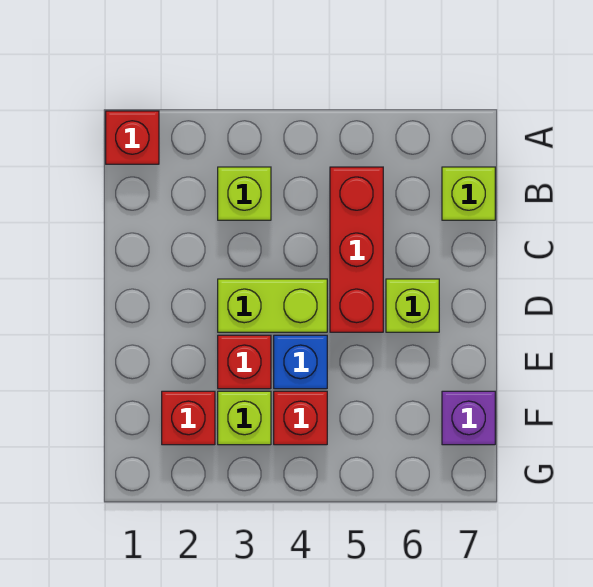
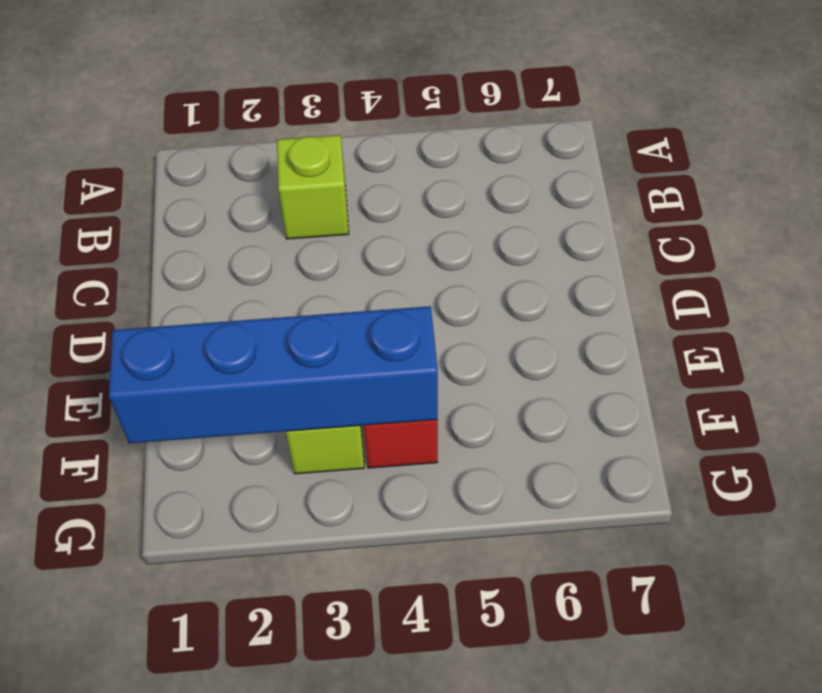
blue brick F1:F4 level 2 -> none
none -> red brick A1 level 1
none -> red brick B5:D5 level 1
none -> lime brick B7 level 1

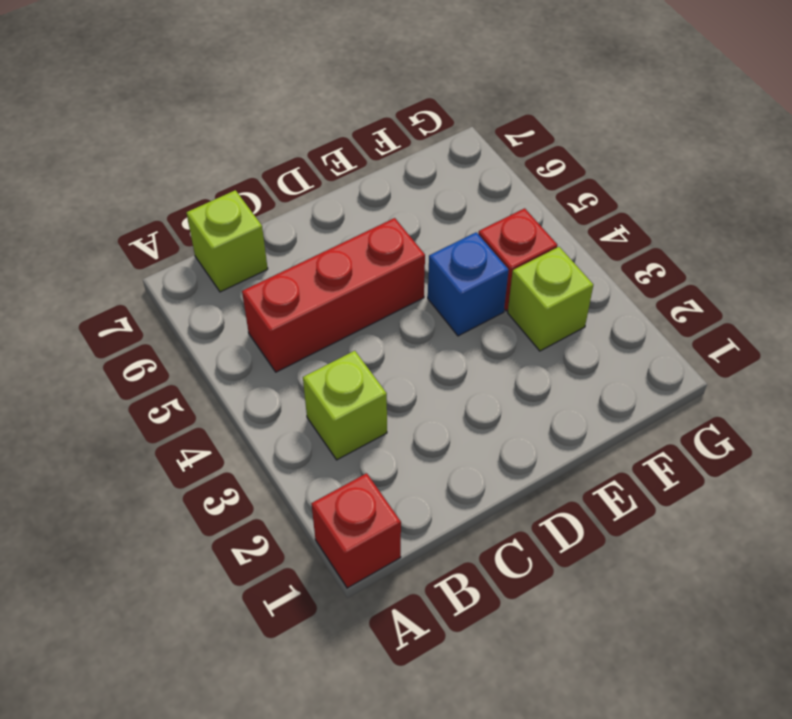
none -> lime brick D3:D4 level 1
none -> lime brick D6 level 1
none -> red brick E3 level 1

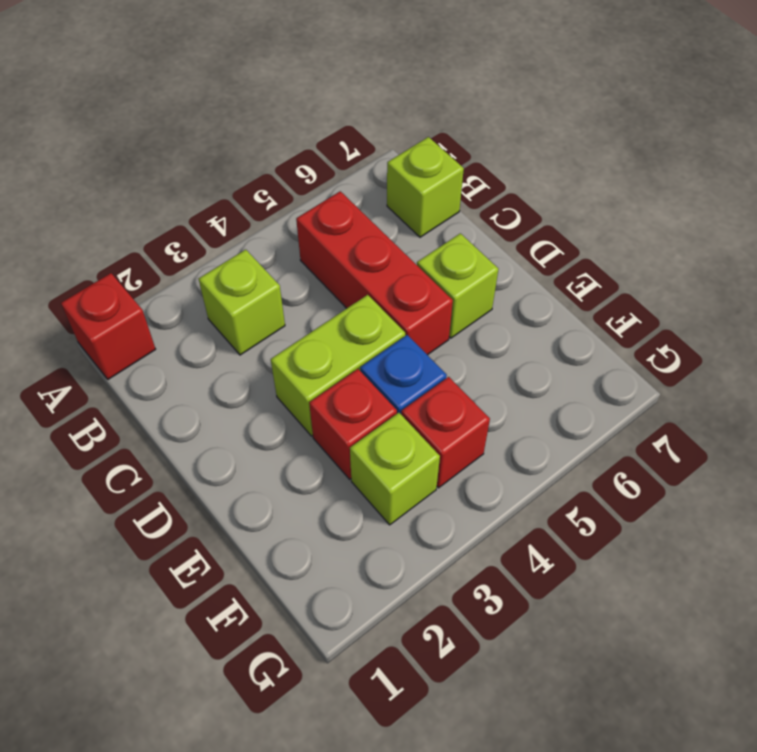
none -> red brick F2 level 1
none -> purple brick F7 level 1

